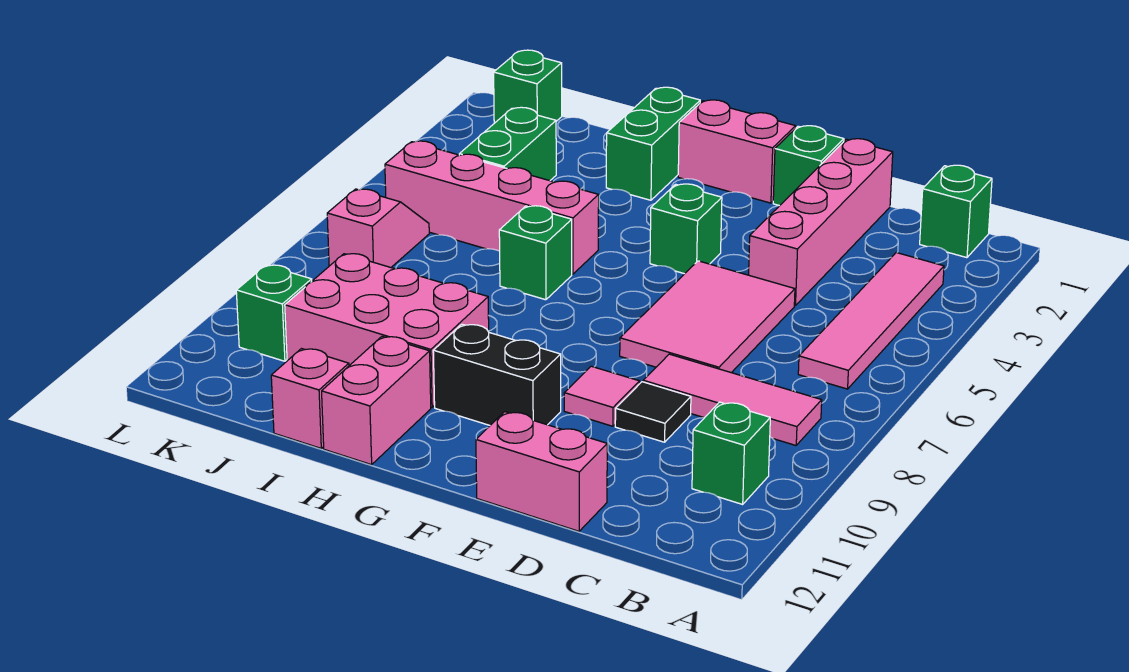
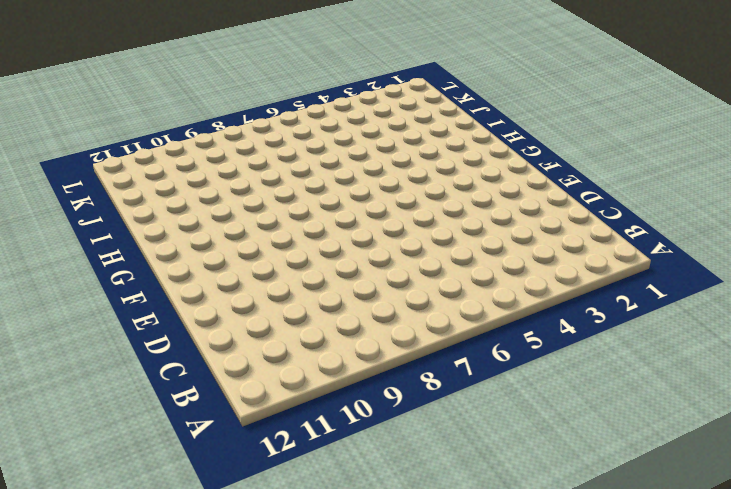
none -> green brick B1 level 1
none -> pink tile B3:B6 level 1
none -> pink tile B8:D8 level 1

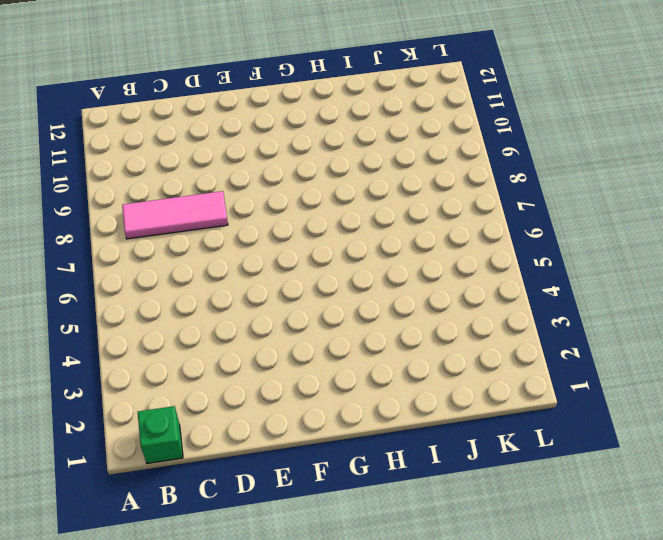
none -> pink tile B3:B6 level 1
none -> green brick B10 level 1
none -> pink brick D1:D4 level 1

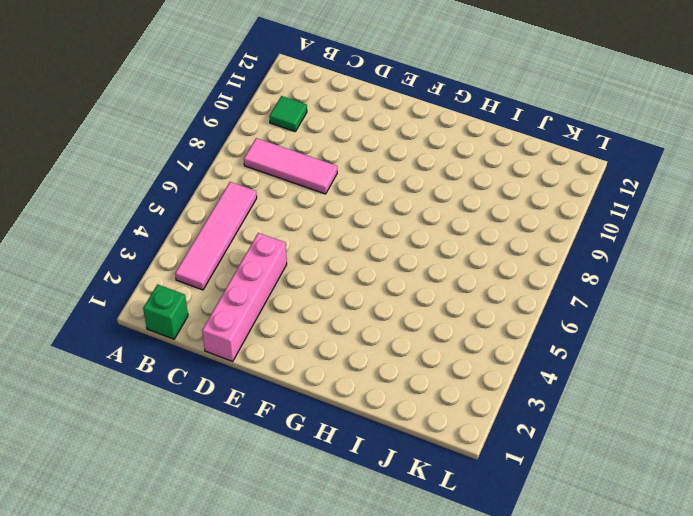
green tile B10 level 1 -> green brick B10 level 1
none -> pink tile D5:E7 level 1
none -> black tile D9 level 1
none -> pink brick D12:E12 level 1

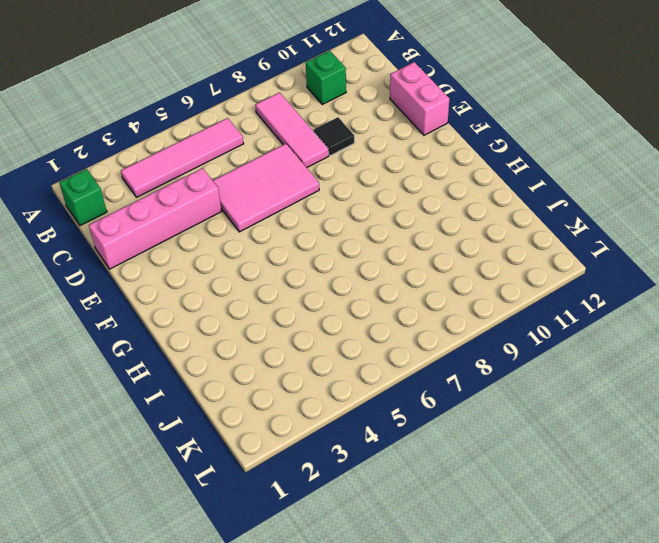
none -> green brick E1 level 1
none -> pink tile E9 level 1
none -> pink brick F1:G1 level 1

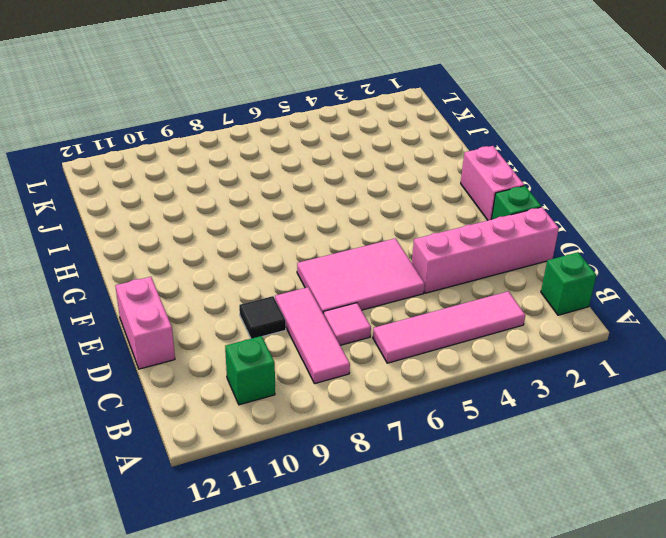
pink tile C7 level 1 -> pink tile E9 level 1
none -> green brick F4 level 1
none -> black brick F10:G10 level 1
none -> green brick H1:H2 level 1

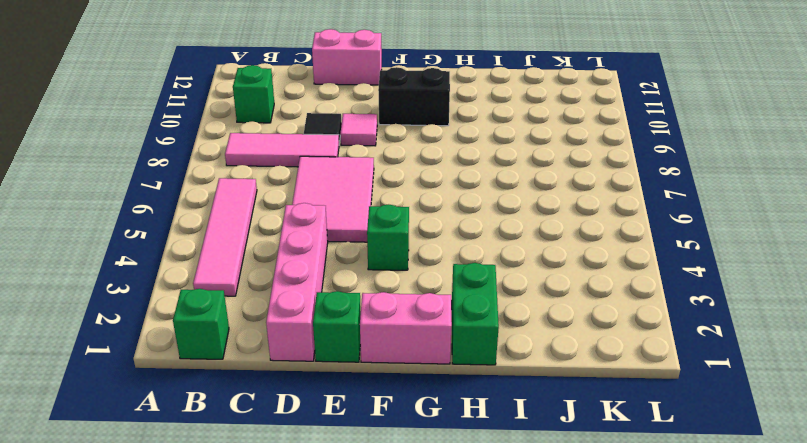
none -> pink brick H5:K5 level 1
none -> green brick H6 level 1
none -> pink brick H9:J10 level 1

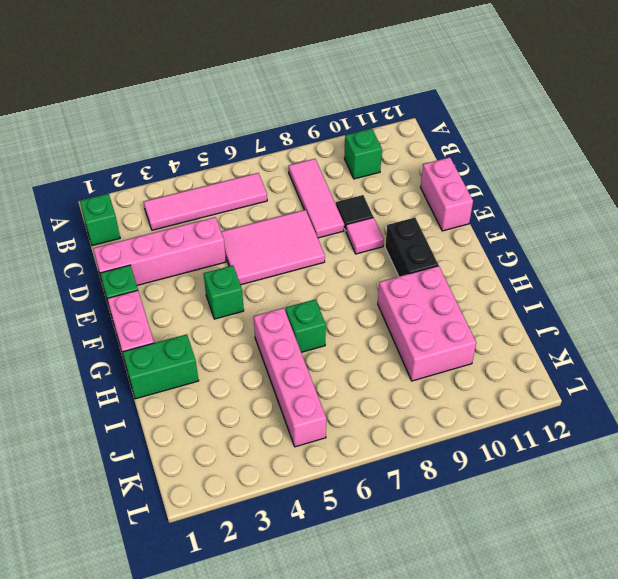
none -> pink brick H11:H12 level 1
none -> pink brick I12 level 1
none -> green brick J3:J4 level 1

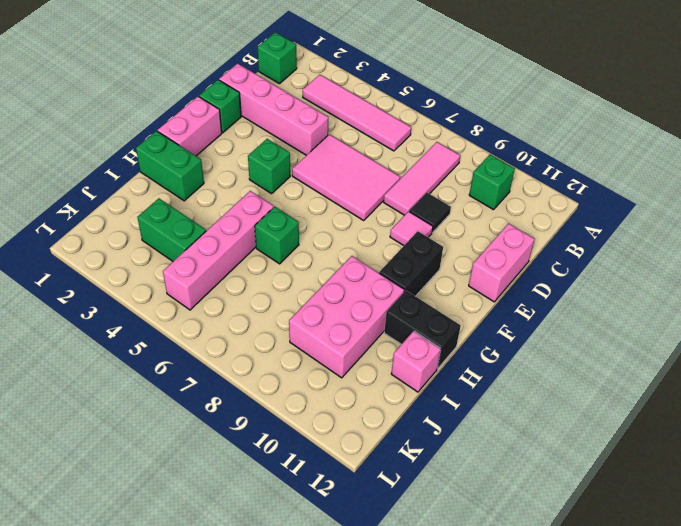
black brick H11:H12 level 1 -> pink brick H11:H12 level 1
none -> green brick K1 level 1
none -> pink slope K6:K7 level 1 top 7
none -> green brick K10 level 1

